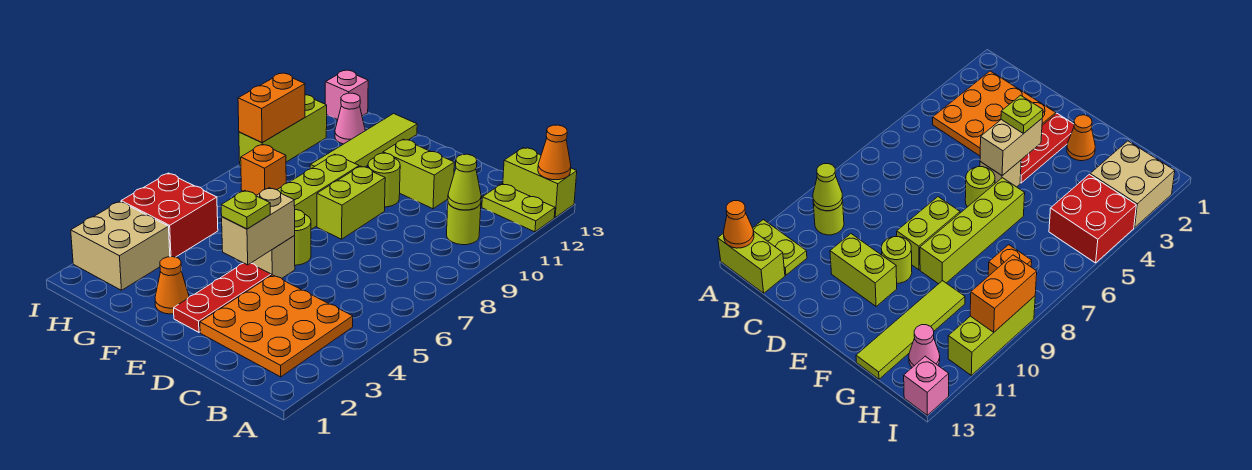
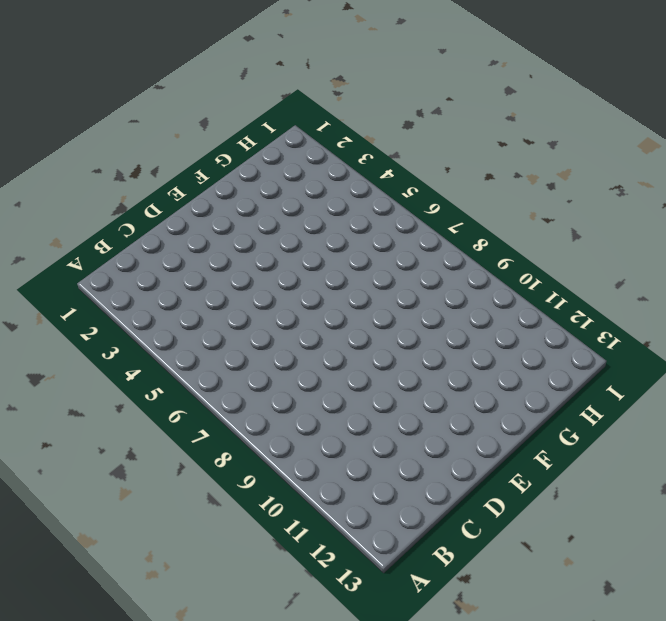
none -> lime plate A12:B12 level 1
none -> lime brick A13:B13 level 1
none -> orange plate B2:D4 level 1

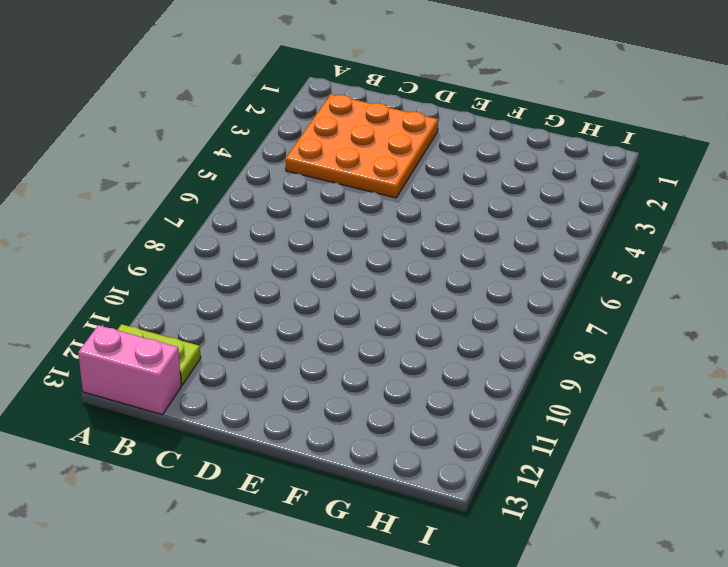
pink brick A13:B13 level 1 -> lime brick A13:B13 level 1
none -> lime round brick B10 level 1
none -> lime brick D11:E11 level 1
none -> red plate E2:E4 level 1

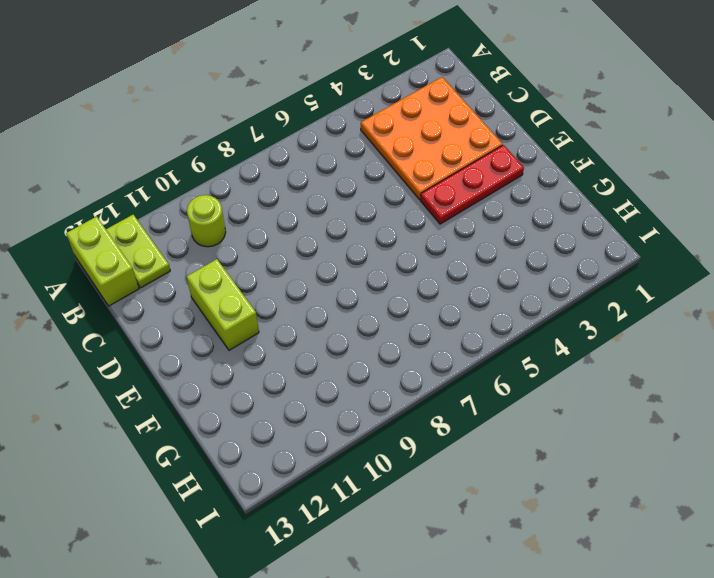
none -> tan brick E5 level 1
none -> lime round brick E6 level 1
none -> lime brick E8:E9 level 1

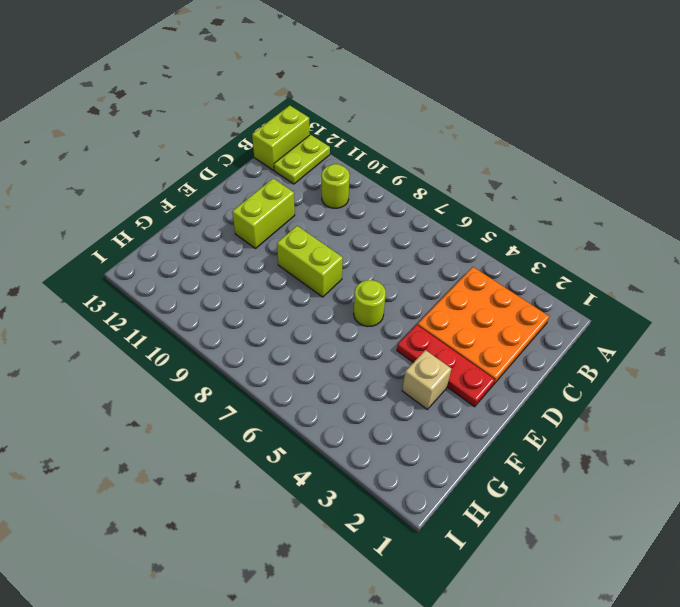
tan brick F3 level 1 -> tan brick E5 level 1
none -> lime round brick E10 level 1
none -> orange cone F2 level 1
none -> lime brick F6:F9 level 1

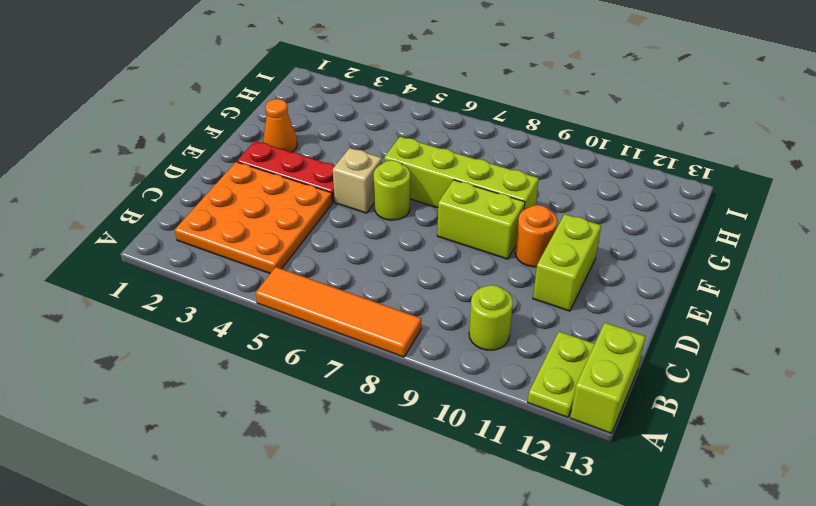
orange tile A5:A8 level 1 -> none
orange round brick E10 level 1 -> lime round brick E10 level 1
none -> lime tile G10:G13 level 1
none -> tan brick H2:I3 level 1
none -> red brick H4:I5 level 1

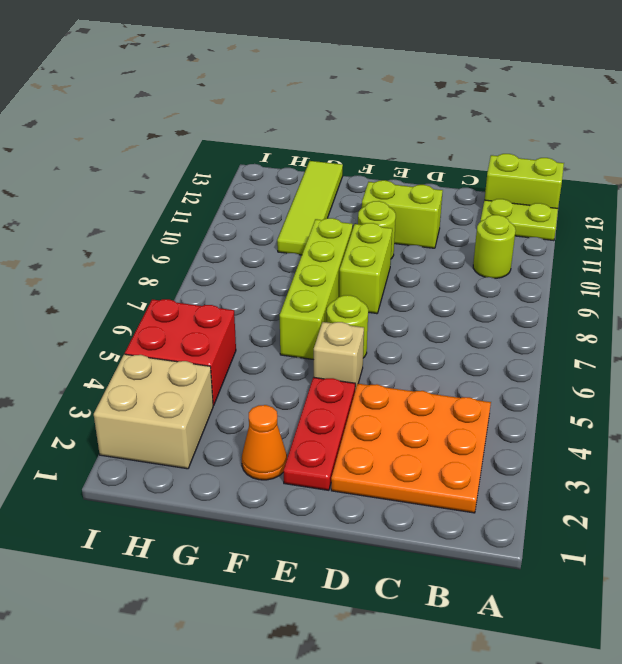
none -> orange brick H8 level 1
none -> pink cone H12 level 1
none -> lime brick I9:I11 level 1

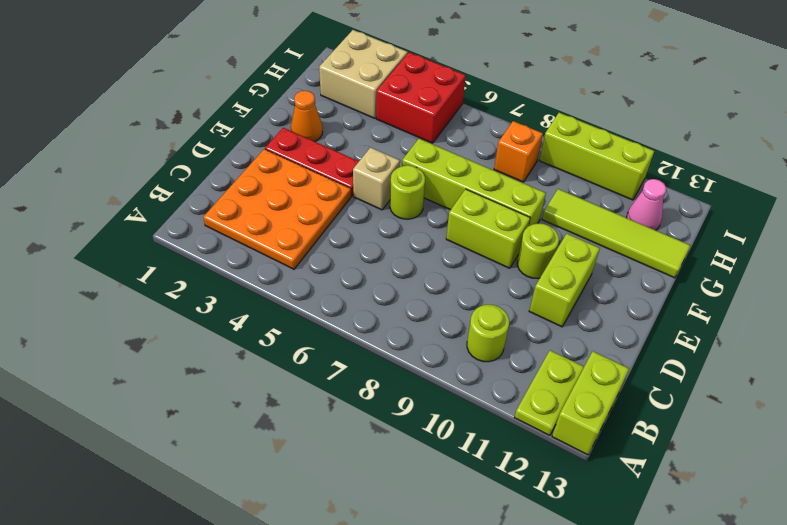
none -> pink brick I13 level 1
none -> orange cone A13 level 2
none -> lime cone B10 level 2

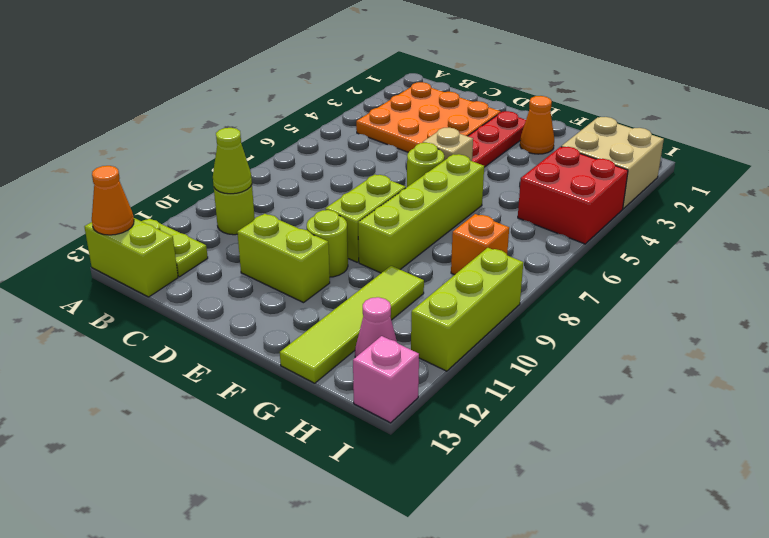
none -> tan brick E4:E5 level 2
none -> orange brick I9:I10 level 2
none -> lime plate E4 level 3

